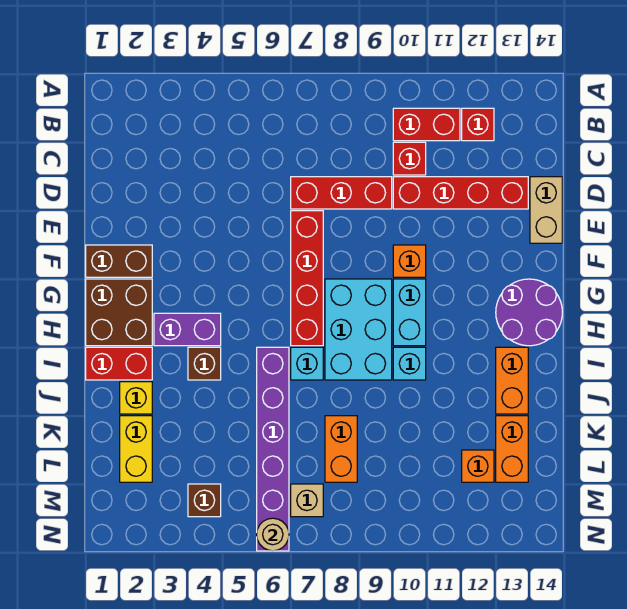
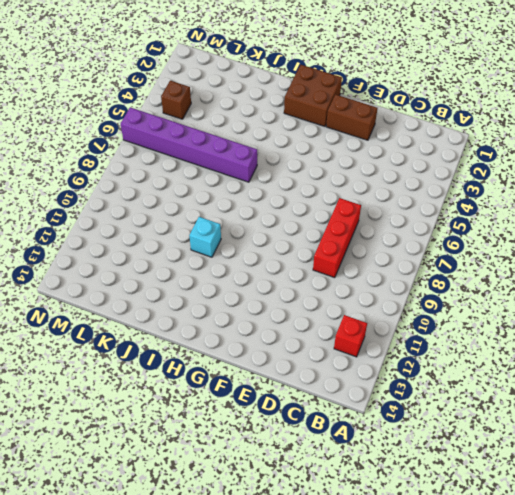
brown brick E2:F2 level 1 -> brown brick F1:F2 level 1
none -> red brick B10:B11 level 1
none -> red brick C10 level 1
none -> red brick D10:D13 level 1

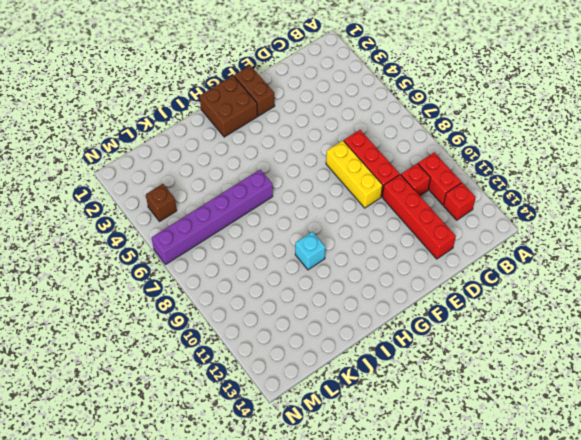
yellow brick E7:E9 level 1 -> red brick E7:H7 level 1
none -> tan brick D14:E14 level 1
none -> orange brick F10 level 1
none -> cyan brick G8:I9 level 1

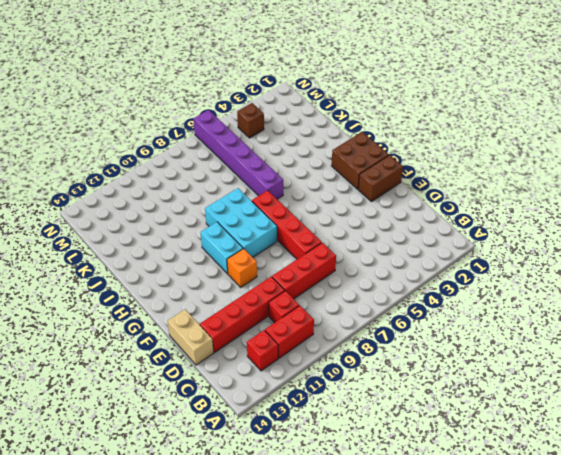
none -> purple round brick G13:H14 level 1
none -> purple brick H3:H4 level 1
none -> red brick I1:I2 level 1

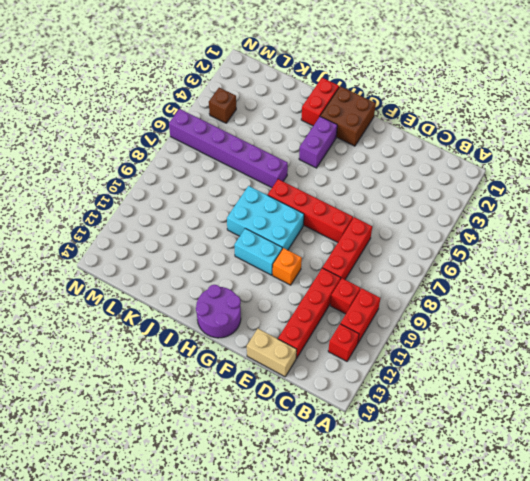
none -> brown brick F1:F2 level 1
none -> brown brick I4 level 1
none -> cyan brick I7 level 1

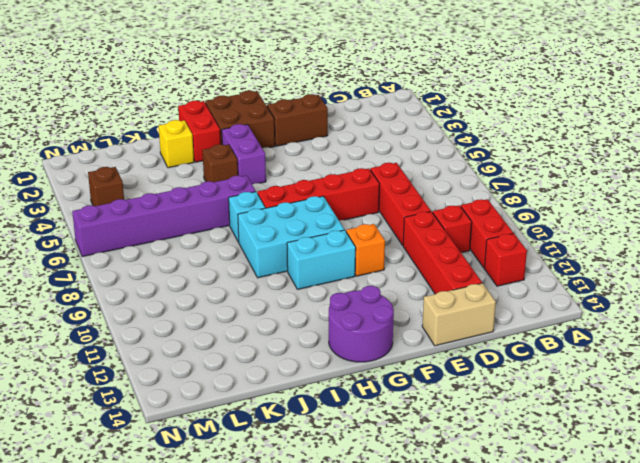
brown brick E2:F2 level 1 -> brown brick F1:F2 level 1
none -> cyan brick I10 level 1
none -> orange brick I13:J13 level 1
none -> yellow brick K2:L2 level 1

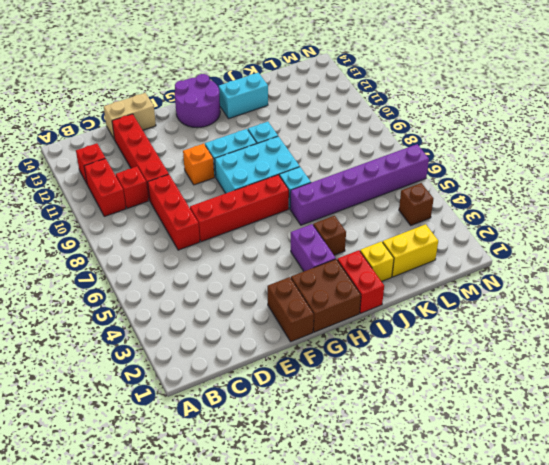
cyan brick I13:J13 level 1 -> orange brick I13:J13 level 1
none -> orange brick K8:L8 level 1
none -> orange brick K13:L13 level 1
none -> orange brick L12 level 1

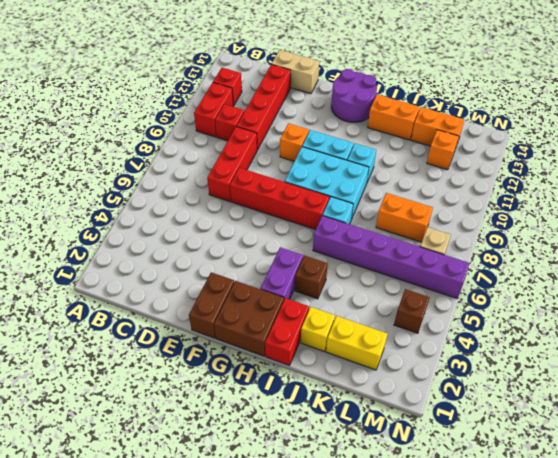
none -> tan round brick N6 level 2

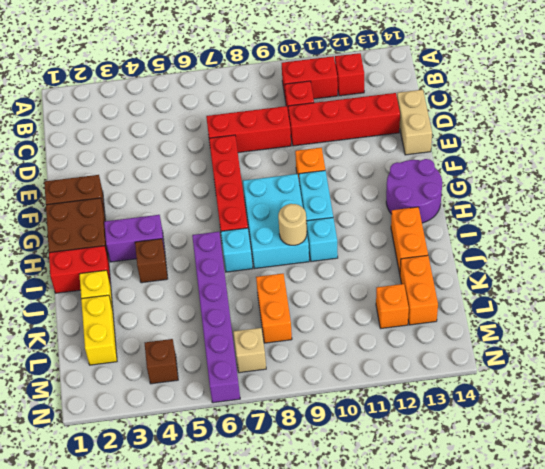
tan round brick I9 level 2 -> tan round brick N6 level 2

